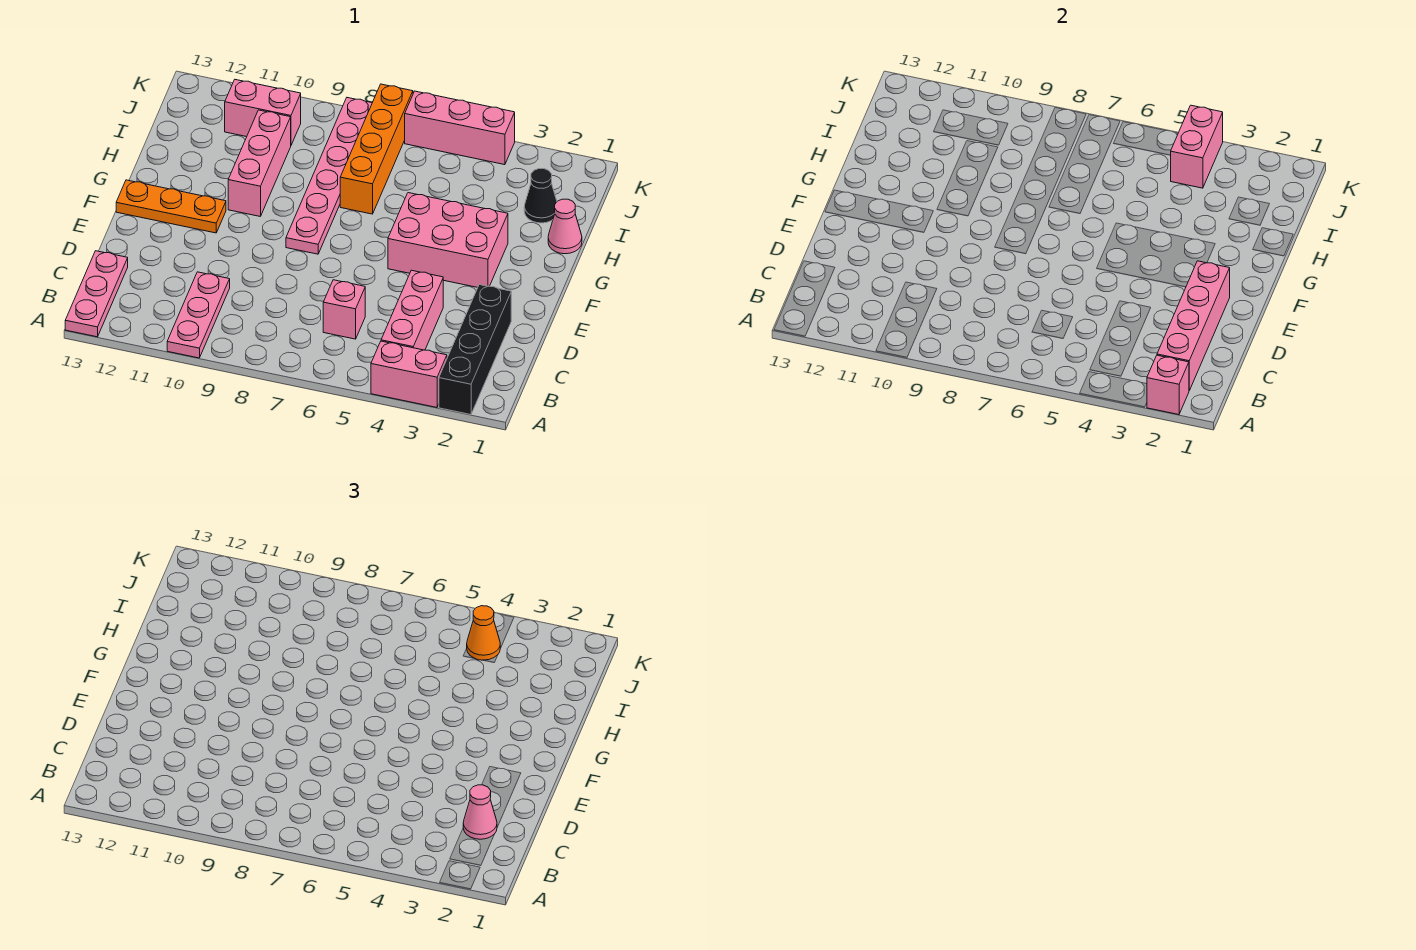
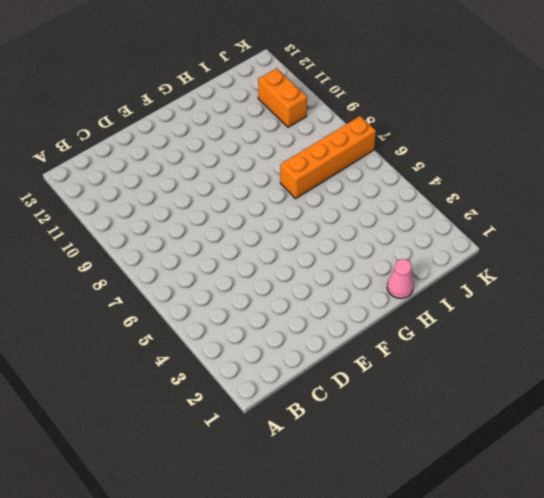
orange brick J10:J11 level 1 -> pink brick J10:J11 level 1
none -> black brick A2:D2 level 1
none -> pink brick A3:A4 level 1
none -> pink plate A10:C10 level 1

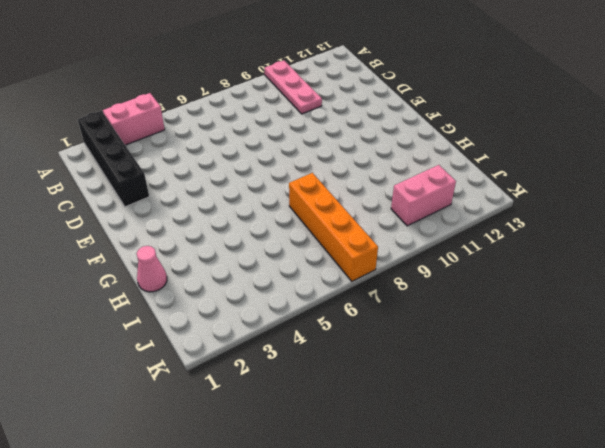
none -> pink plate A13:C13 level 1
none -> pink brick B4:D4 level 1
none -> pink brick C6 level 1

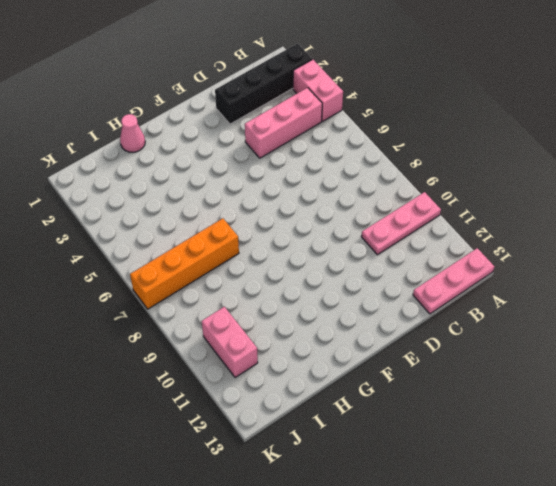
none -> pink brick C6 level 1
none -> pink brick F3:G5 level 1
none -> pink plate F8:K8 level 1

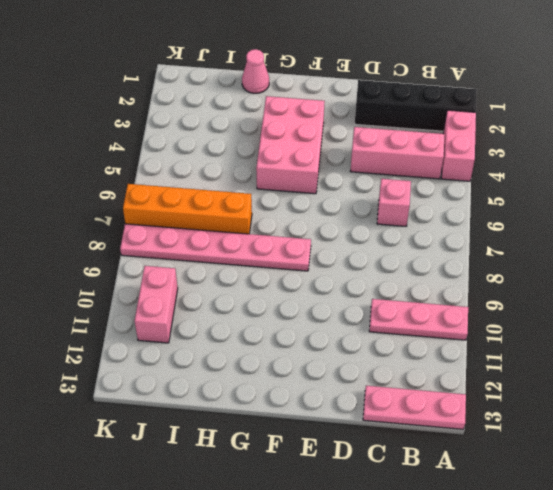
none -> orange plate F11:F13 level 1
none -> pink brick G10:I10 level 1
none -> black cone I2 level 1

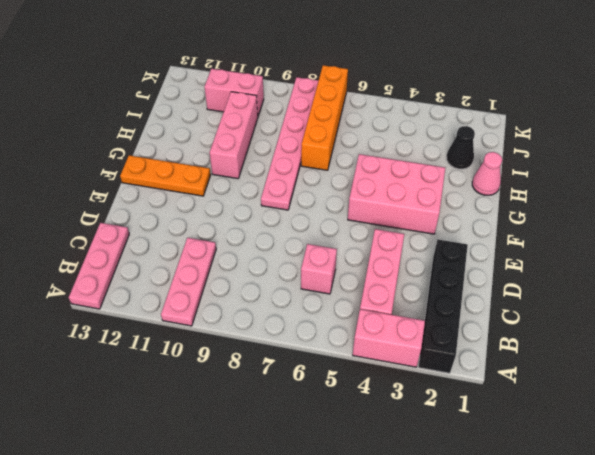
none -> pink brick K4:K6 level 1
none -> pink brick A2 level 2
none -> pink brick B2:E2 level 2

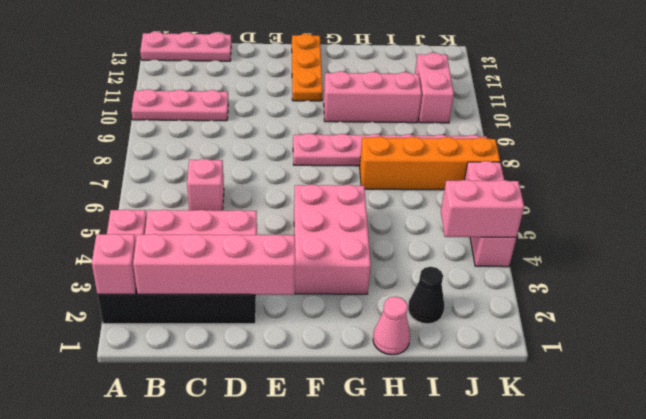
none -> pink cone C2 level 3
none -> orange cone J4 level 3

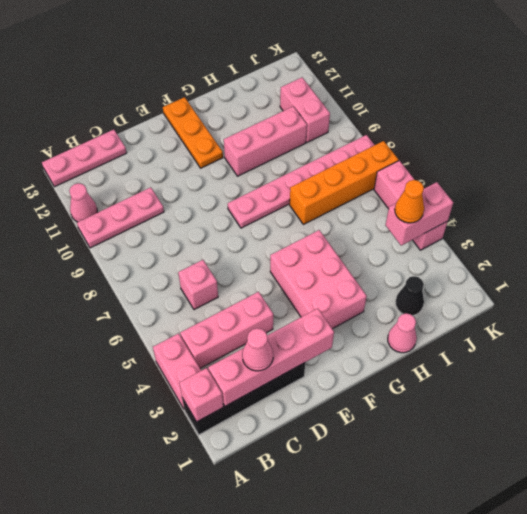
pink cone A11 level 1 -> none

